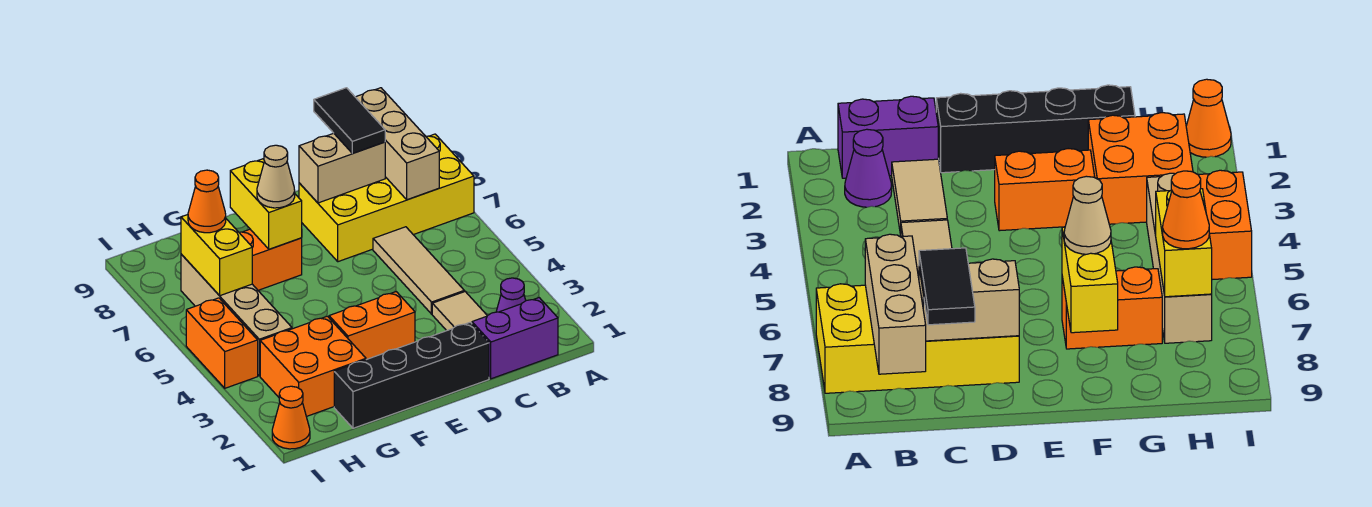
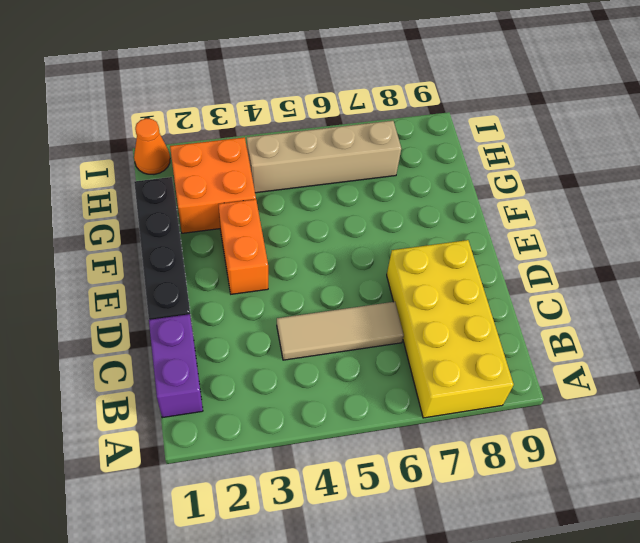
none -> purple cone B2 level 1
none -> tan tile C2:C3 level 1
none -> orange brick F7:G7 level 1

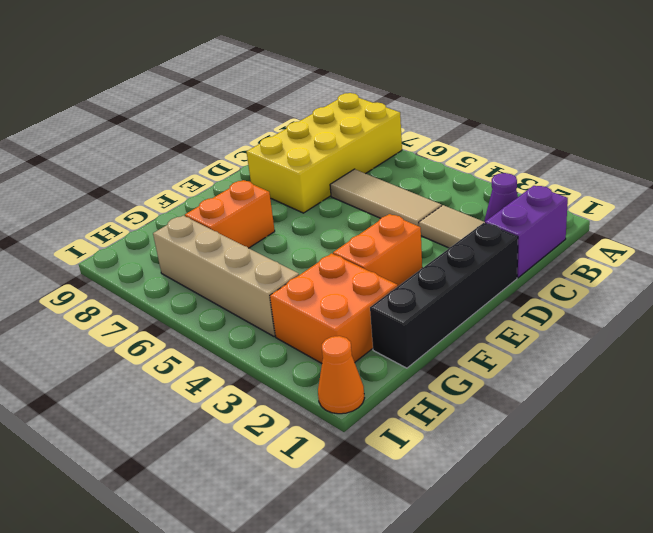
none -> orange brick I4:I5 level 1
none -> tan brick B7:B9 level 2
none -> tan brick C8:D8 level 2

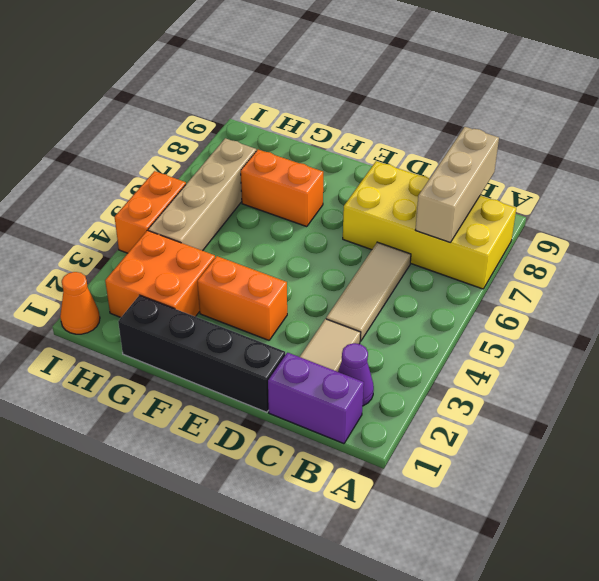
none -> tan brick C8:D8 level 2
none -> yellow brick F7:F8 level 2
none -> yellow brick H6:H7 level 2

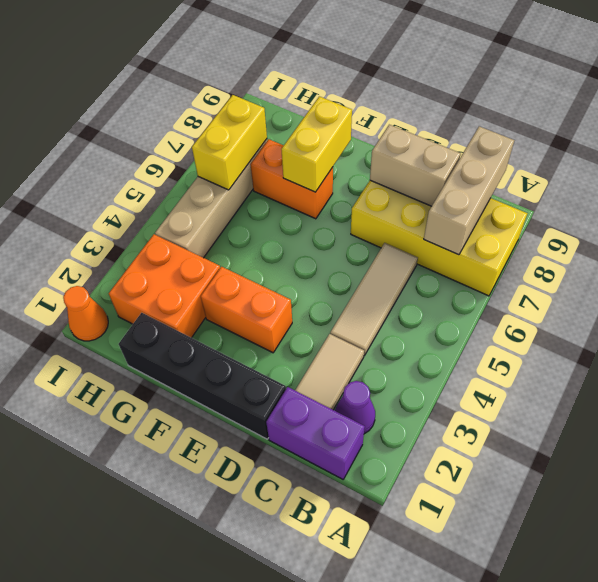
none -> orange brick I4:I5 level 1
none -> black tile C8:C9 level 3
none -> tan cone F7 level 3

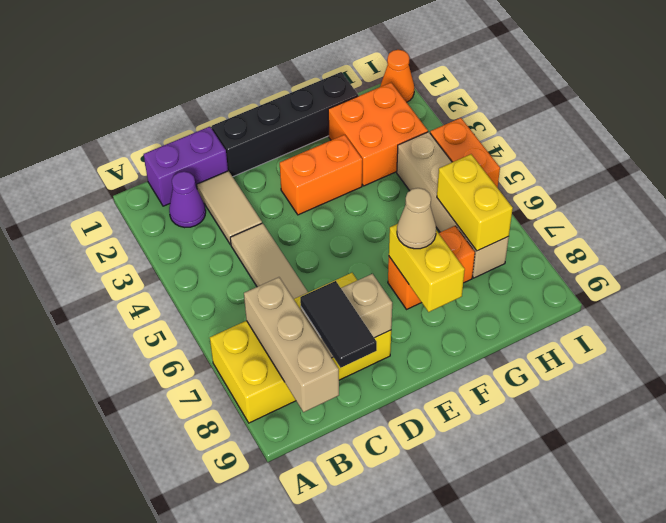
none -> orange cone H7 level 3

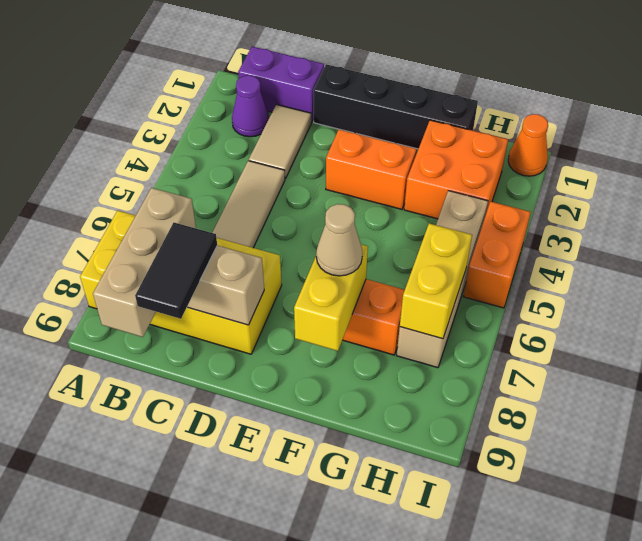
none -> orange cone H7 level 3

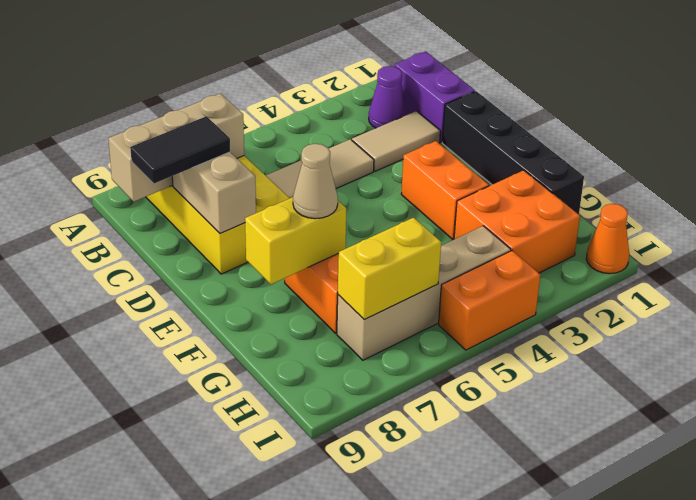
none -> orange cone H7 level 3

